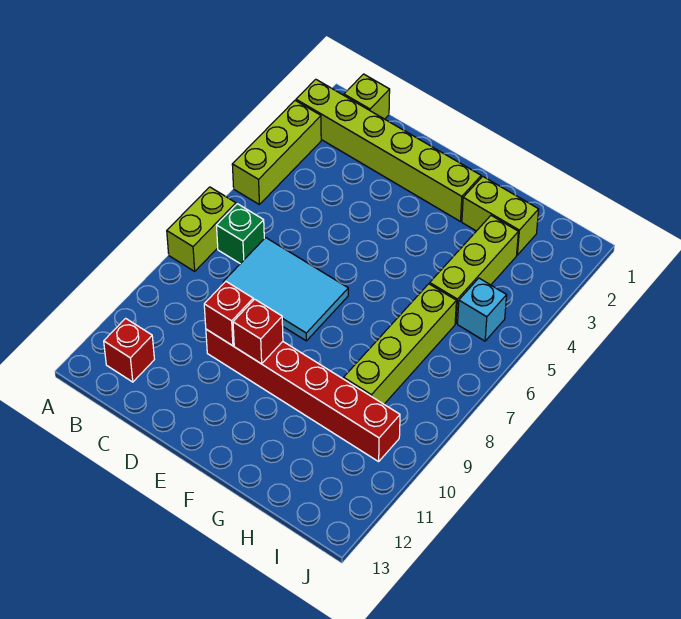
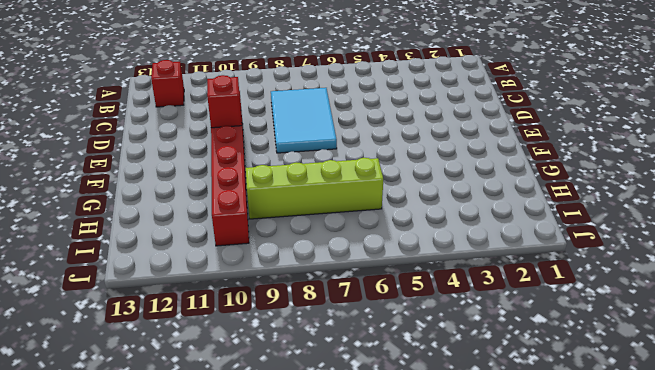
none -> lime brick A2:F2 level 1
none -> lime brick A3:A5 level 1
none -> lime brick A7:A8 level 1

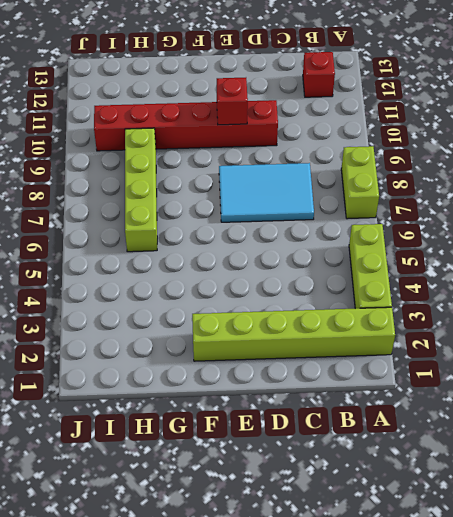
none -> lime brick B1 level 1
none -> green brick B7 level 1
none -> lime brick G2:H2 level 1

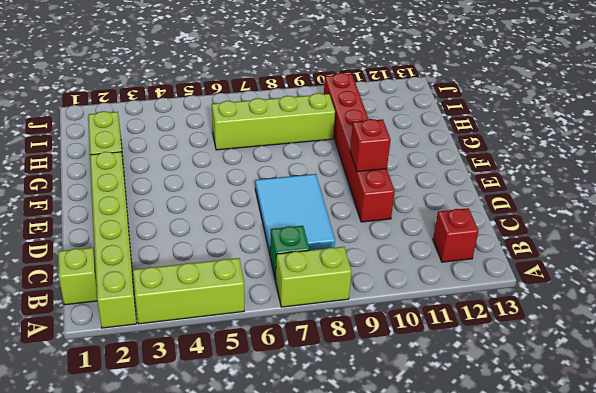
none -> lime brick H3:H5 level 1
none -> cyan brick I5 level 1
none -> red brick D10 level 2

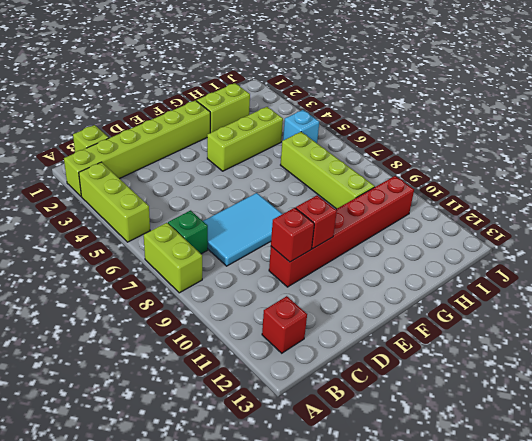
lime brick F4:H4 level 1 -> lime brick H3:H5 level 1

